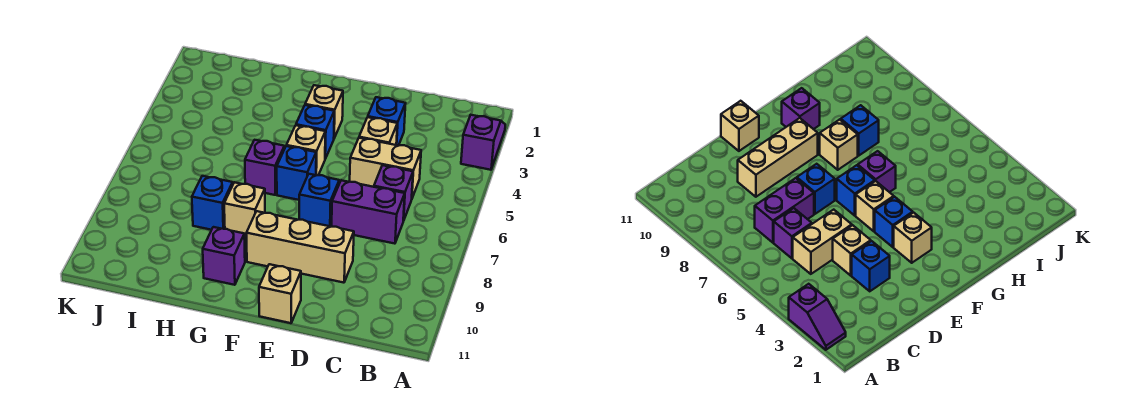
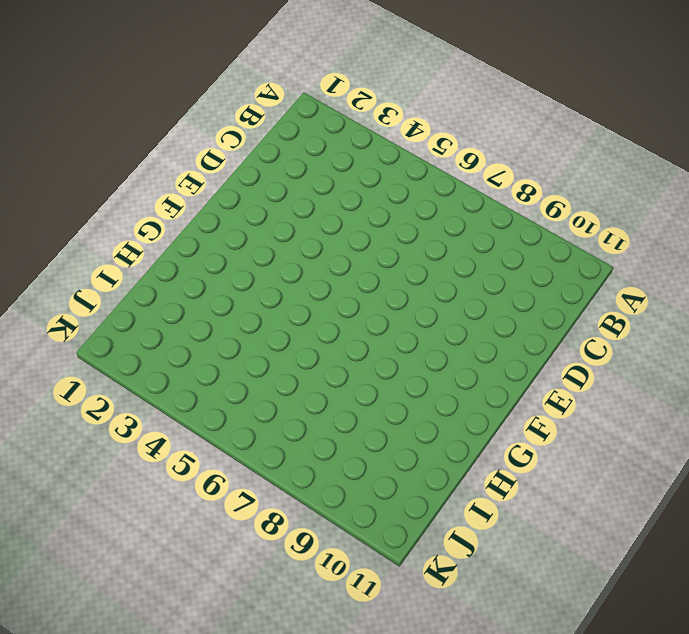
none -> purple slope A2:A3 level 1 top 3
none -> tan brick C5:D5 level 1
none -> purple brick C6 level 1

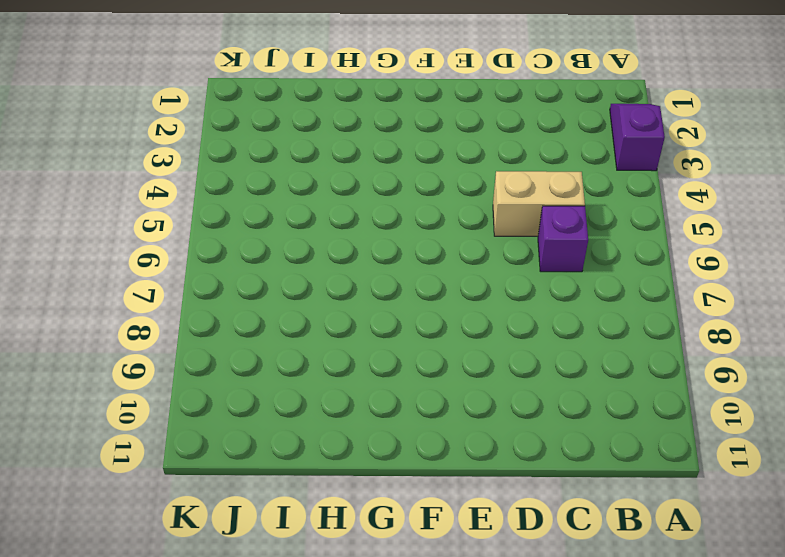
none -> purple brick C7:D7 level 1
none -> blue brick D3 level 1
none -> tan brick D4 level 1

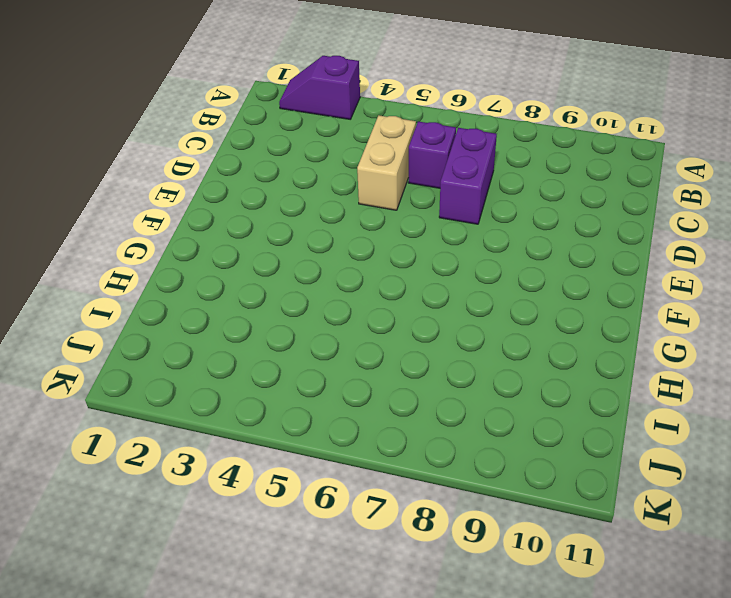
none -> blue brick D3 level 1
none -> tan brick D4 level 1
none -> tan brick D9:F9 level 1

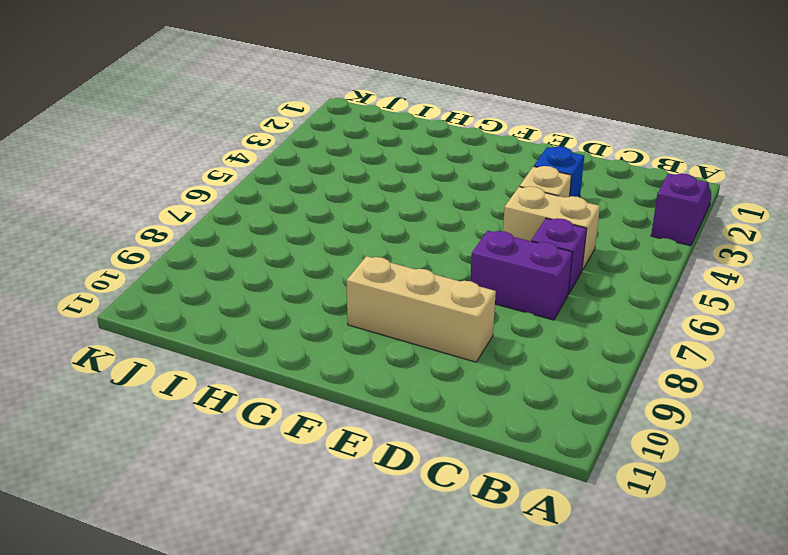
none -> blue brick E7 level 1
none -> tan brick E11 level 1
none -> tan brick F3 level 1

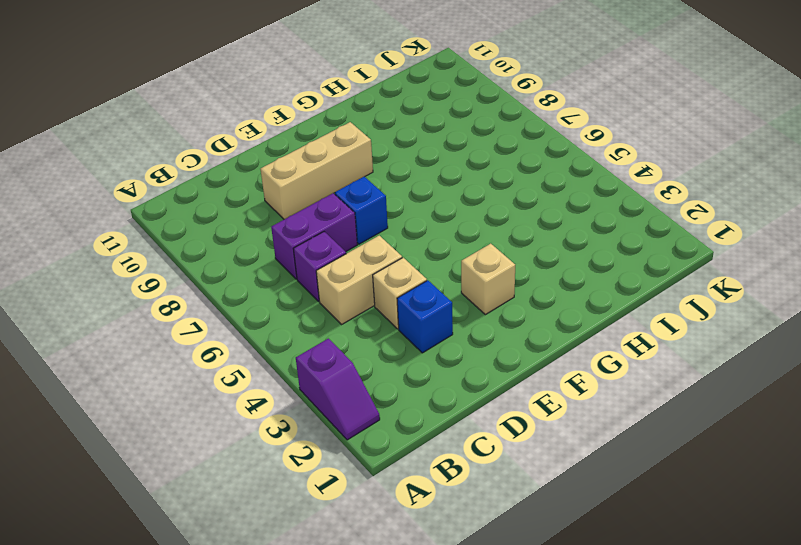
none -> tan brick E11 level 1
none -> blue brick F4 level 1
none -> tan brick F5 level 1

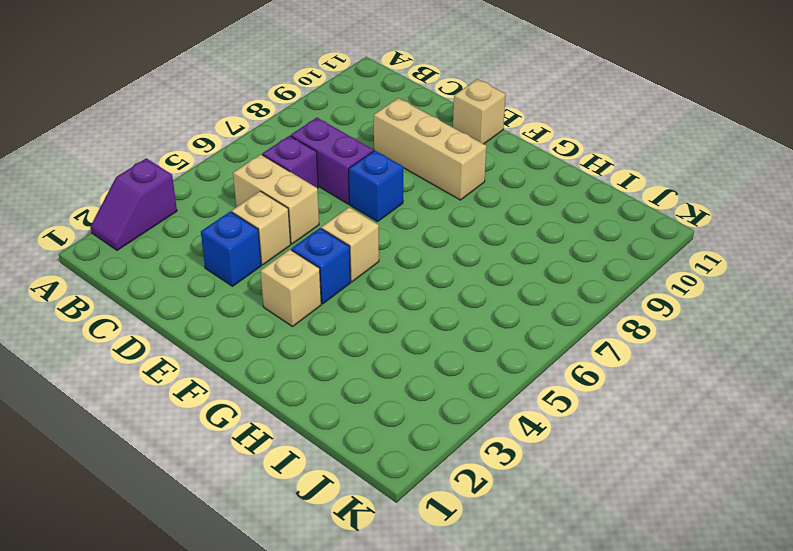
none -> blue brick F6 level 1
none -> purple brick G6 level 1
none -> tan brick G8 level 1

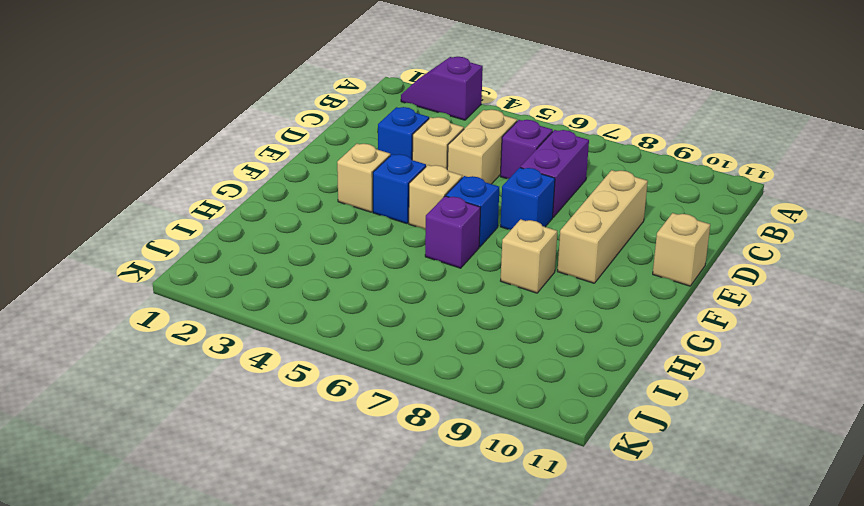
none -> purple brick G10 level 1
none -> blue brick H8 level 1

